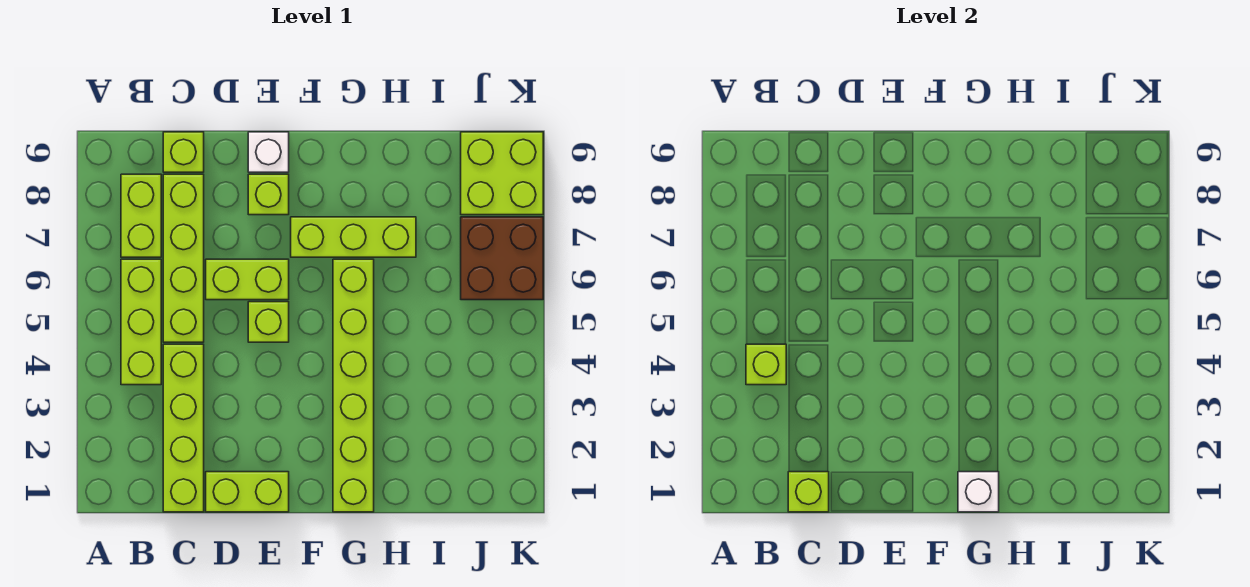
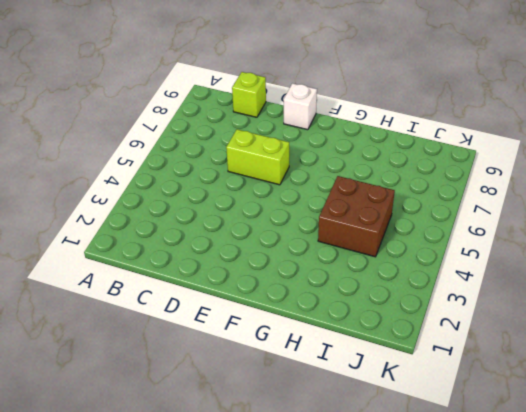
brown brick H4:I5 level 1 -> brown brick J6:K7 level 1
none -> lime brick B4:B6 level 1
none -> lime brick B7:B8 level 1
none -> lime brick C1:C4 level 1

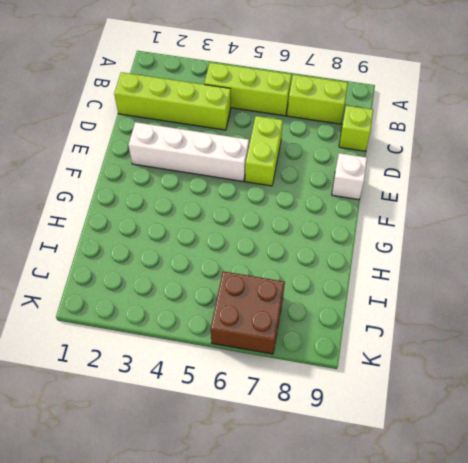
white brick E2:E5 level 1 -> lime brick E5 level 1
none -> lime brick C5:C8 level 1
none -> lime brick D1:E1 level 1
none -> lime brick E8 level 1

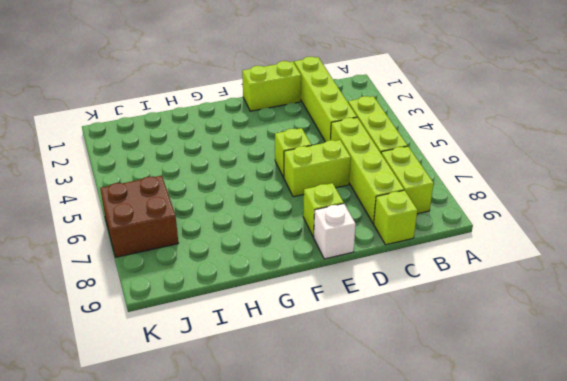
none -> lime brick F7:H7 level 1
none -> lime brick G1:G6 level 1
none -> lime brick J8:K9 level 1

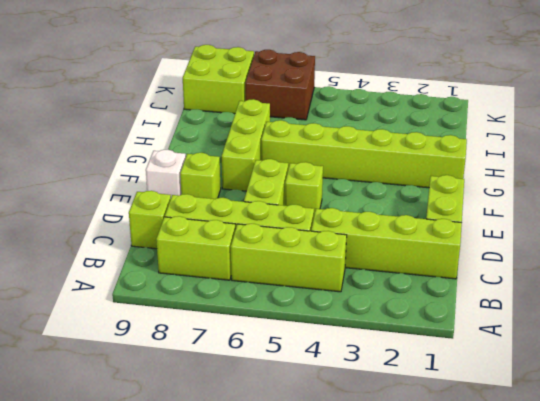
none -> lime brick B4 level 2
none -> lime brick C1 level 2
none -> white brick G1 level 2

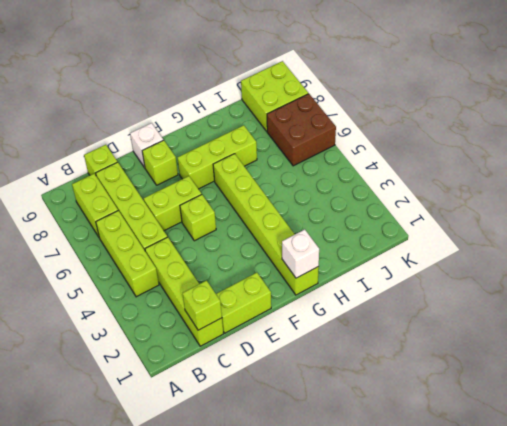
none -> lime brick B4 level 2

